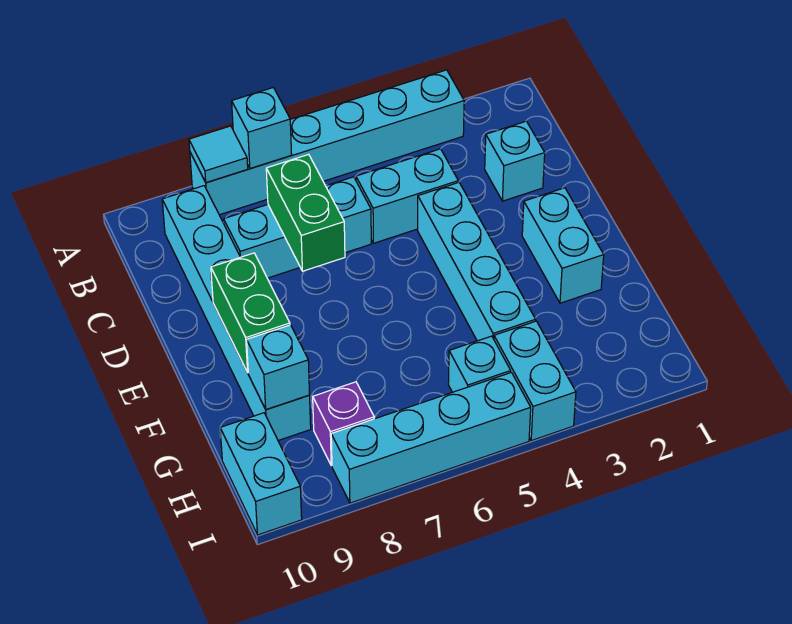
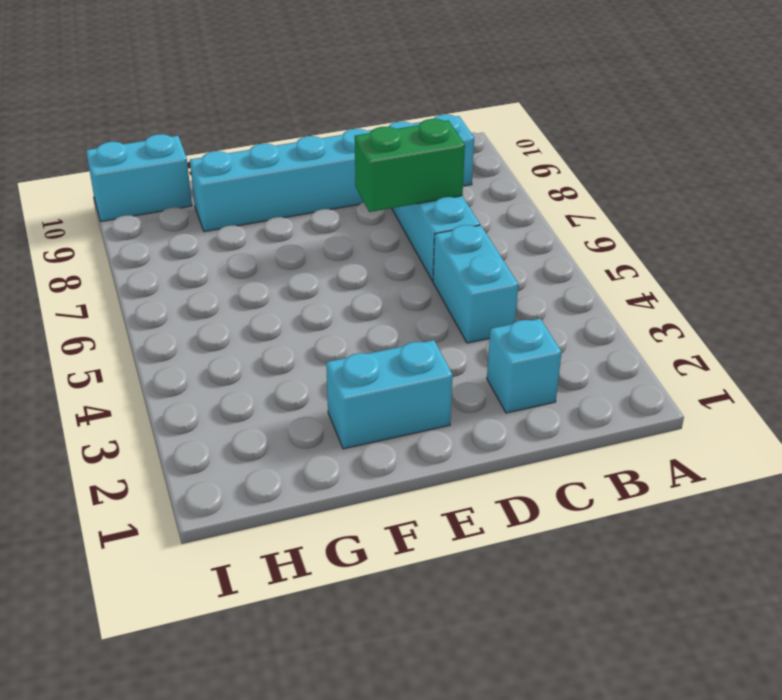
none -> cyan brick A3:A8 level 1
none -> cyan brick D4:G4 level 1
none -> cyan brick H4:I4 level 1

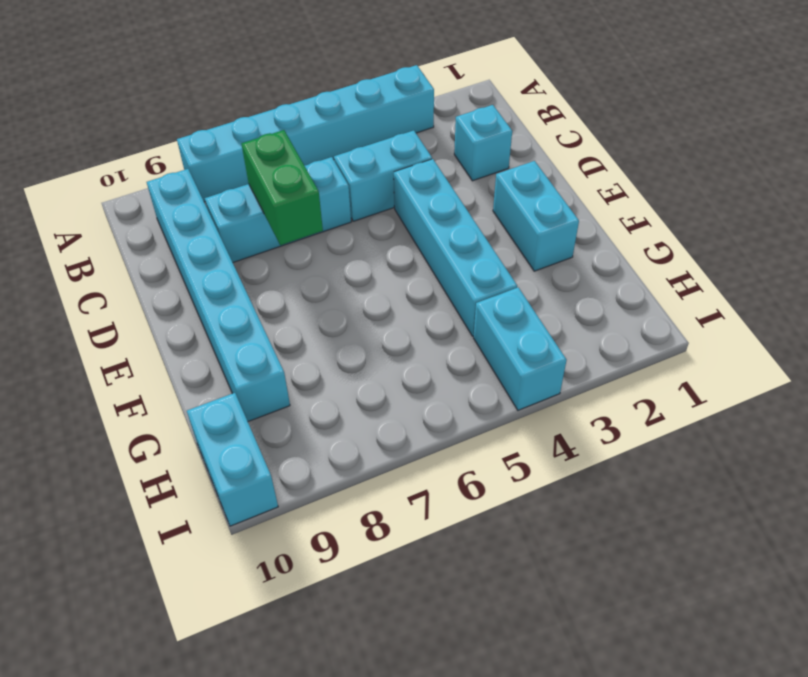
none -> cyan brick H5 level 1
none -> purple brick H8 level 1
none -> cyan brick I5:I8 level 1

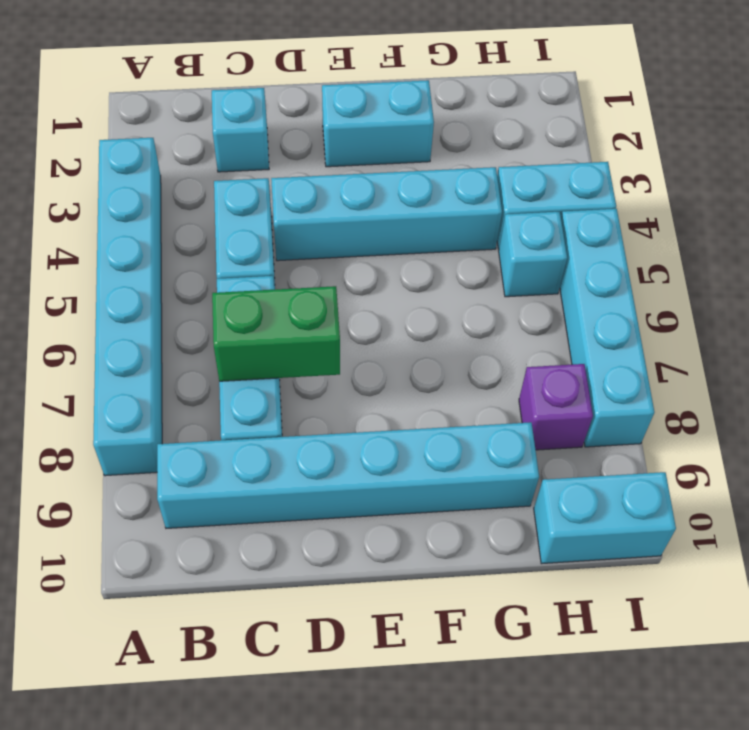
none -> cyan brick A7 level 2
none -> cyan tile A8 level 2
none -> green brick E9:F9 level 2

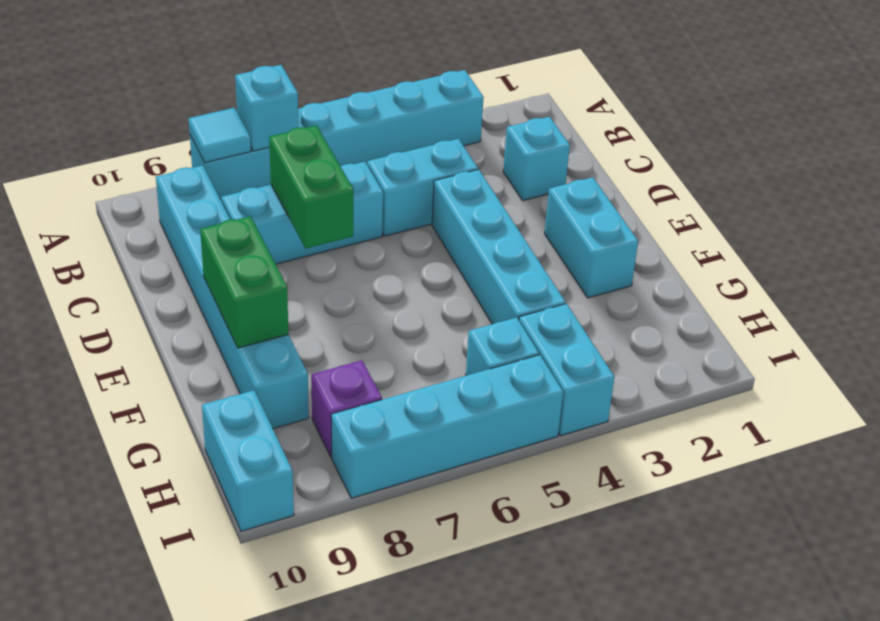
none -> cyan brick G9 level 2

